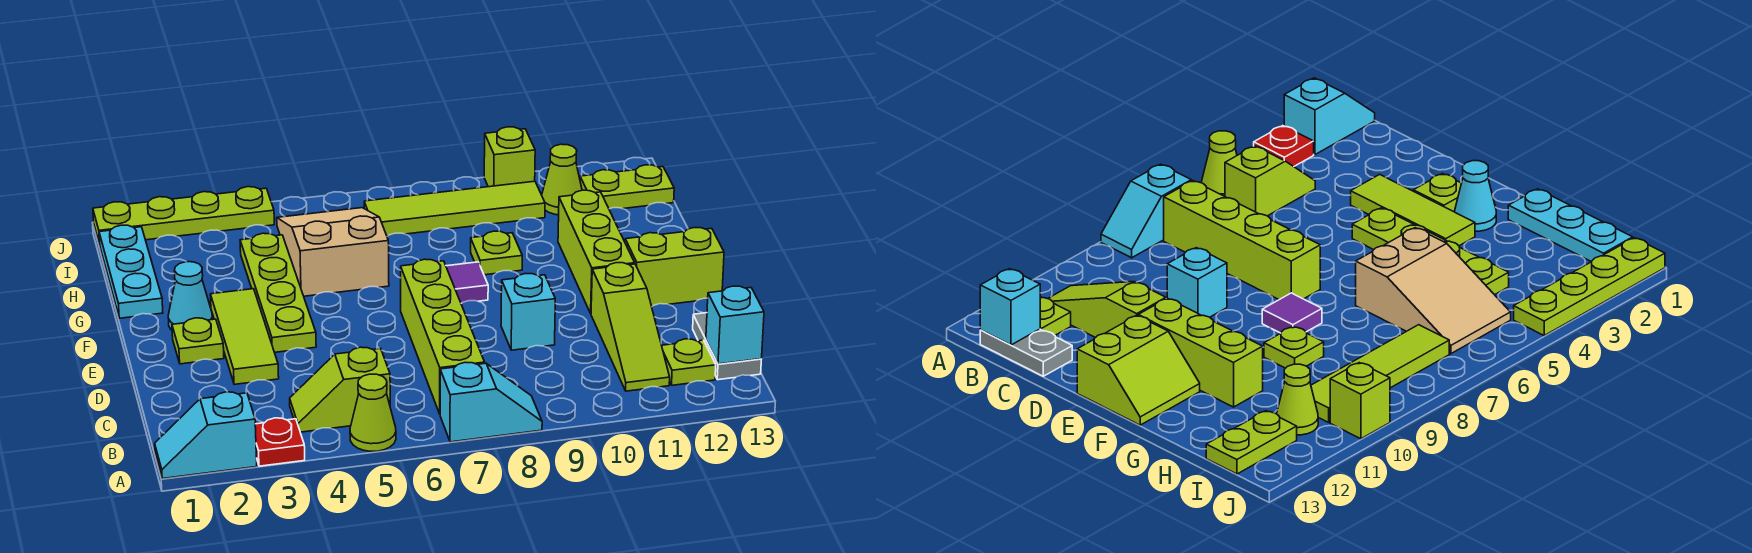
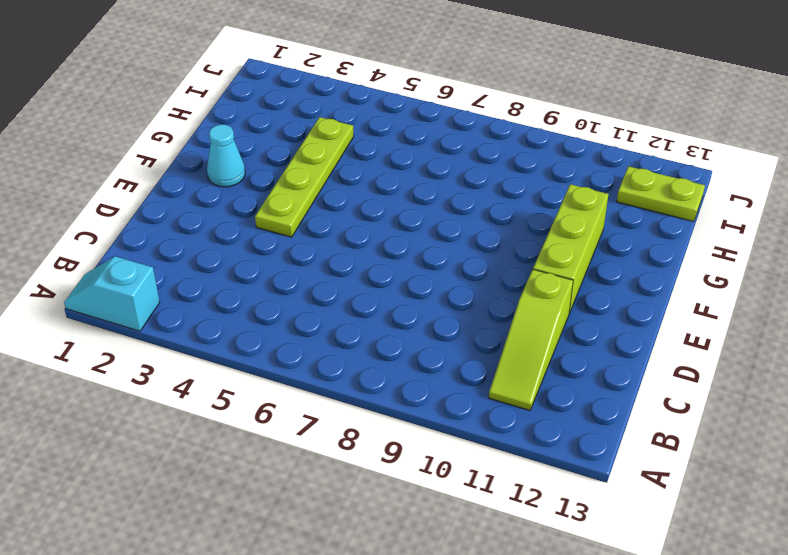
none -> red plate A3 level 1
none -> lime cone A5 level 1
none -> cyan slope A7:A8 level 1 top 7

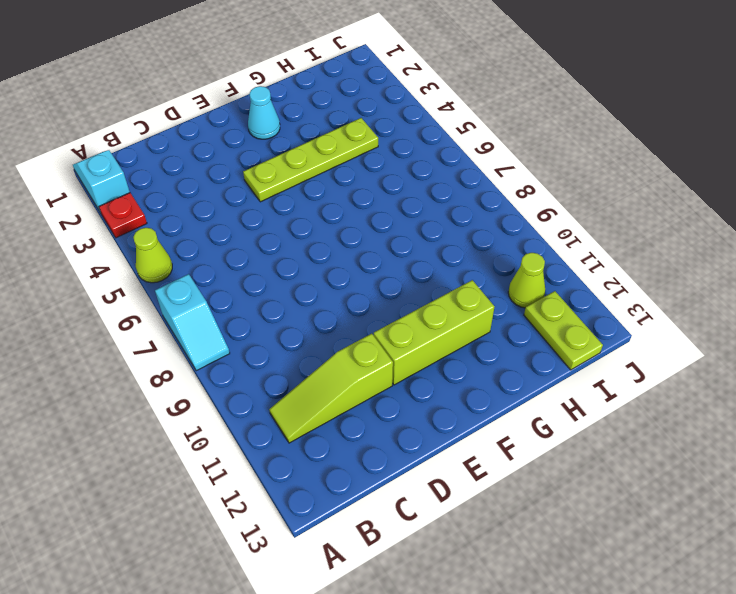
none -> lime slope B4:B5 level 1 top 5
none -> lime brick B7:E7 level 1
none -> lime plate B12 level 1

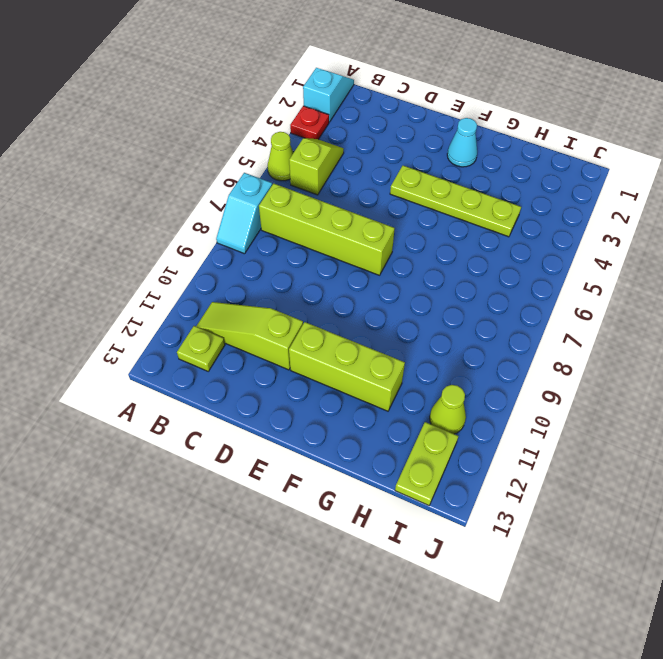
none -> grey plate B13:C13 level 1
none -> lime tile D3:F3 level 1
none -> cyan brick D9 level 1

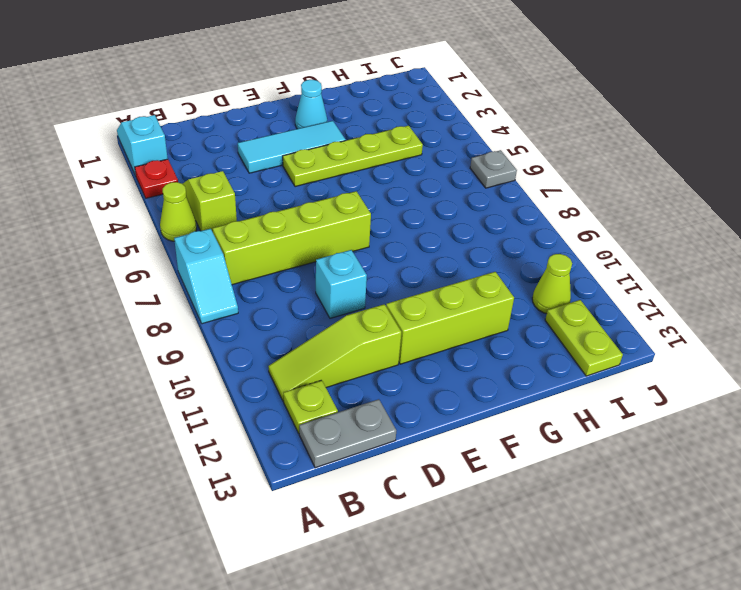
cyan tile D3:F3 level 1 -> lime tile D3:F3 level 1
grey plate J6 level 1 -> none
none -> lime plate E2 level 1
none -> lime slope E12:F13 level 1 top E
none -> purple tile F8 level 1

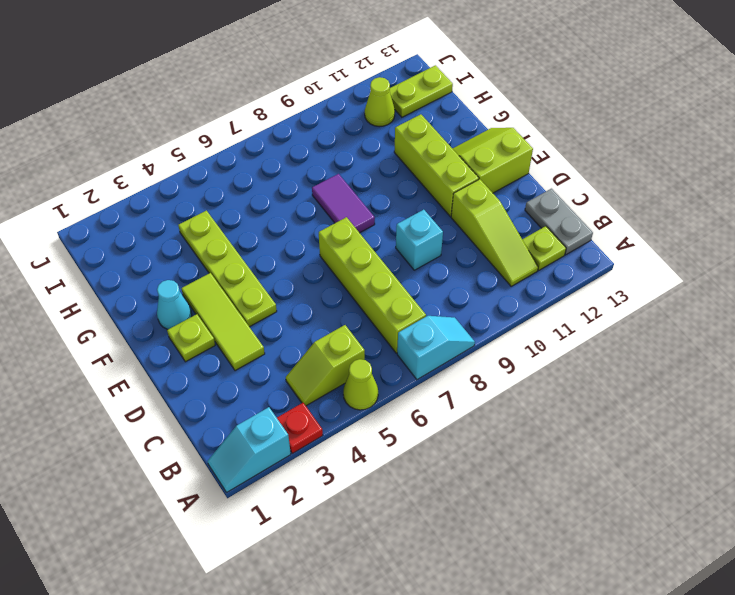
purple tile F8:G8 level 1 -> purple tile F8 level 1
none -> cyan plate G1:I1 level 1
none -> tan slope G5:I6 level 1 top G
none -> lime plate G9 level 1

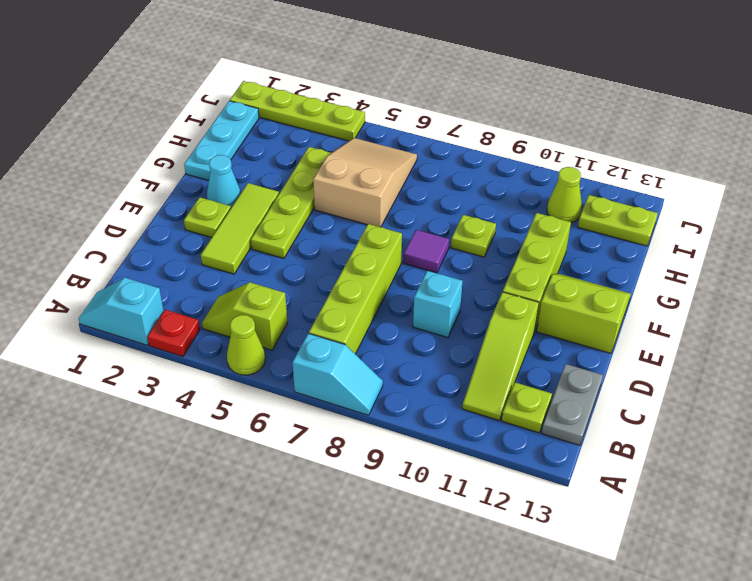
none -> lime tile I7:I10 level 1
none -> lime brick J10 level 1
none -> cyan brick B13 level 2

